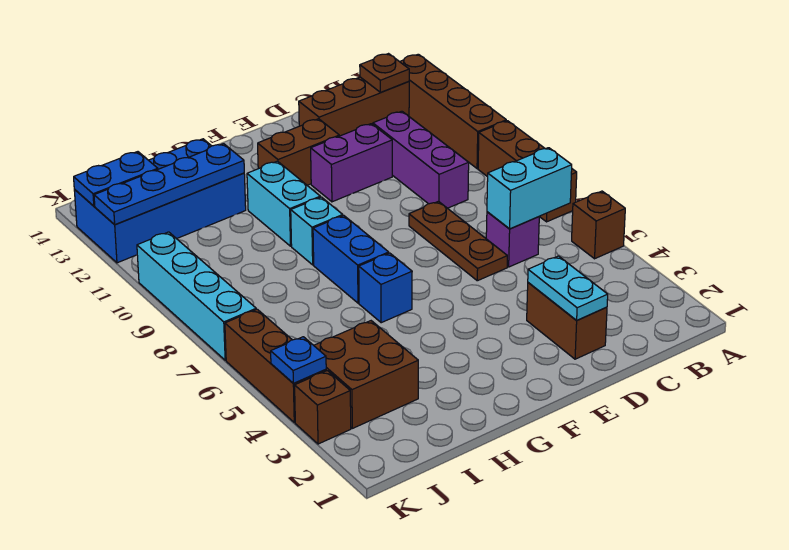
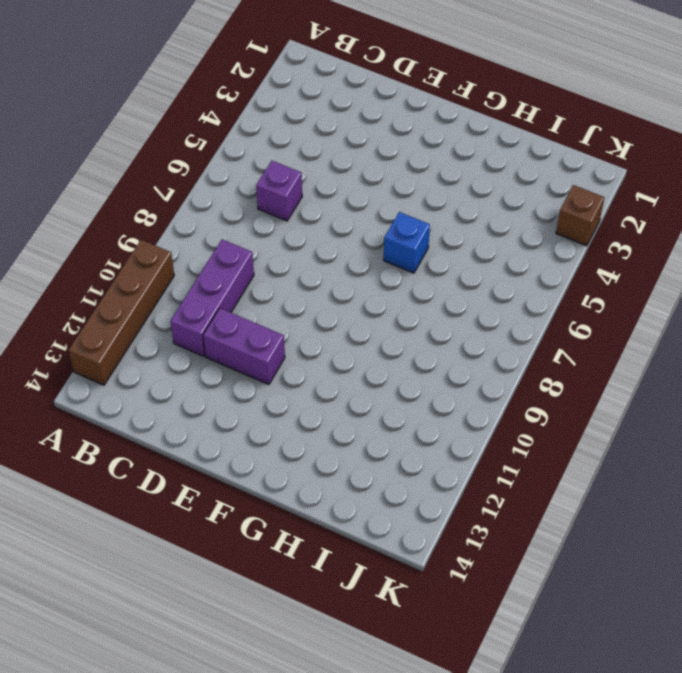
none -> brown brick A5 level 1
none -> brown brick A7:A9 level 1
none -> brown brick B13:D13 level 1

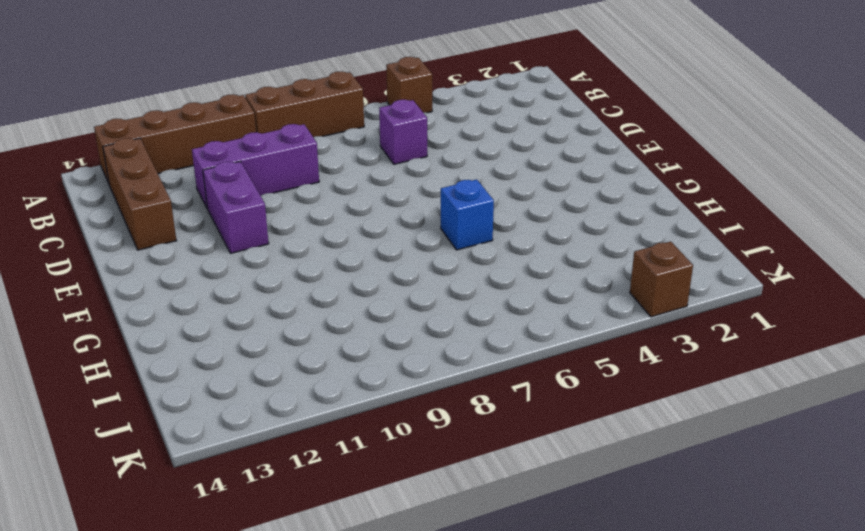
none -> brown brick D2:D3 level 1
none -> brown plate D6:D8 level 1
none -> brown brick E12:F12 level 1

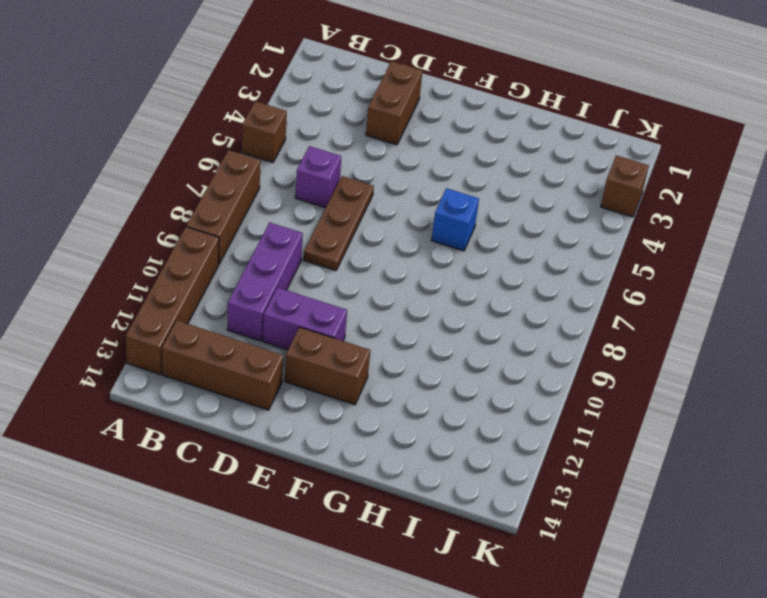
none -> blue brick G7:G8 level 1
none -> cyan brick G9 level 1
none -> cyan brick G10:G11 level 1

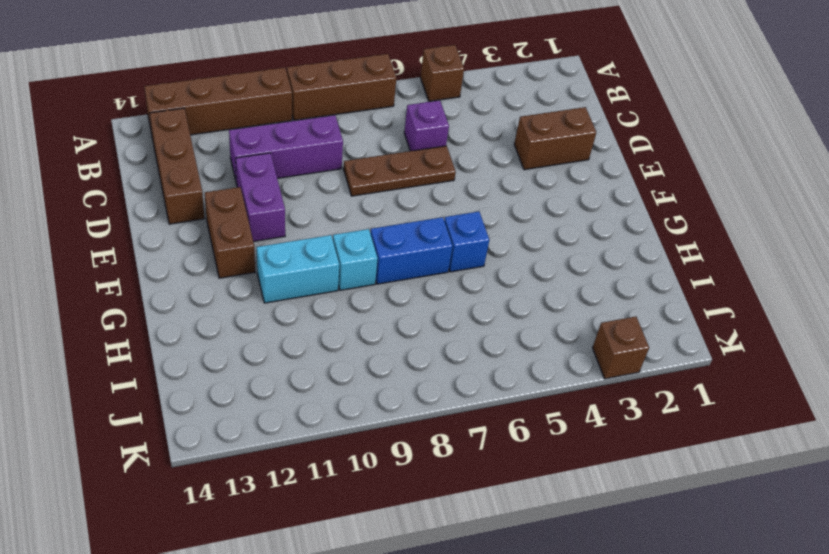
none -> blue brick H12:K13 level 1
none -> brown brick I3:J4 level 1
none -> brown brick K4:K6 level 1

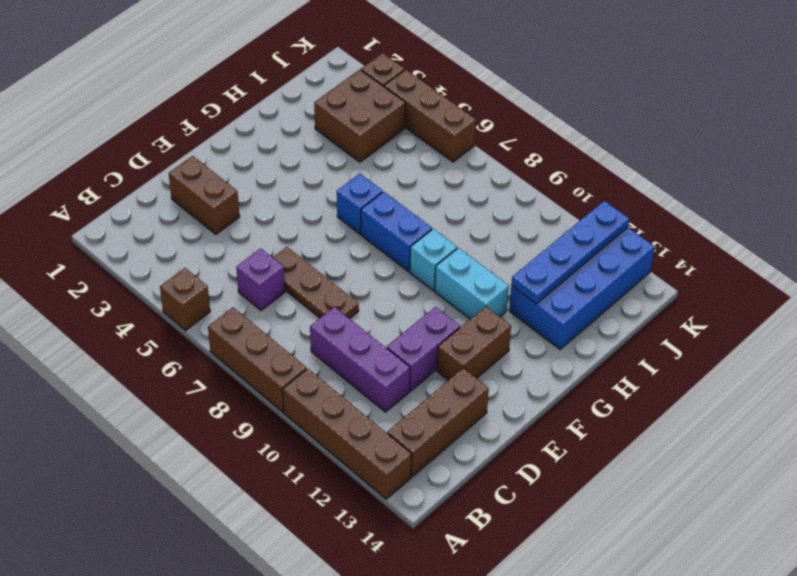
none -> cyan brick K7:K10 level 1
none -> cyan brick B6:C6 level 2
none -> brown plate B13 level 2

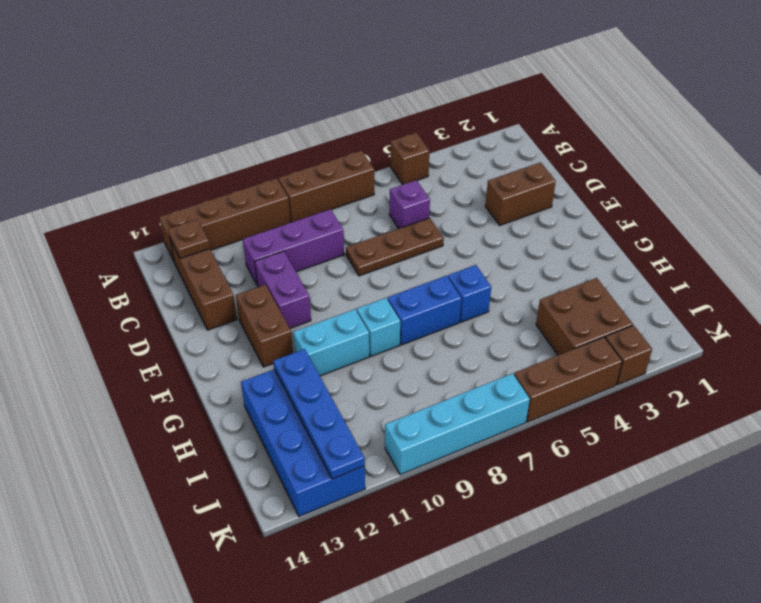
none -> cyan brick B6:C6 level 2
none -> cyan plate D2:D3 level 2
none -> blue plate J13:K13 level 2

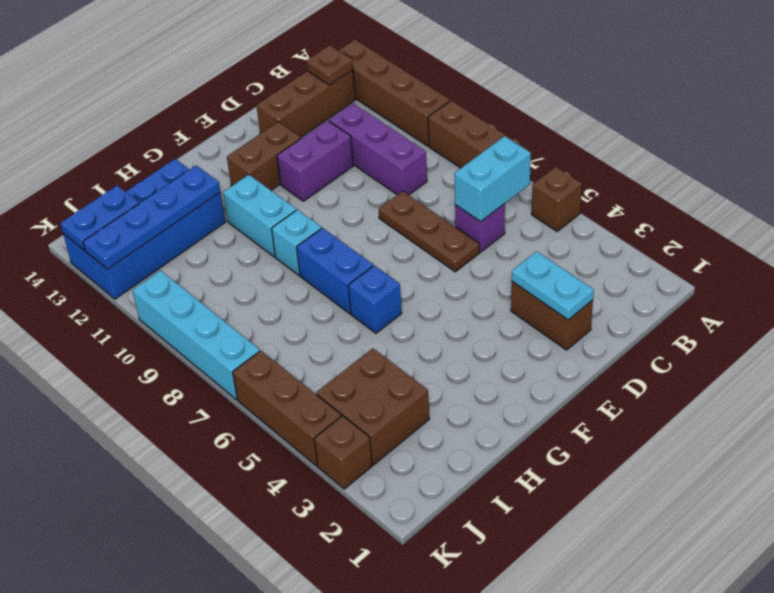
none -> blue plate K4 level 2

